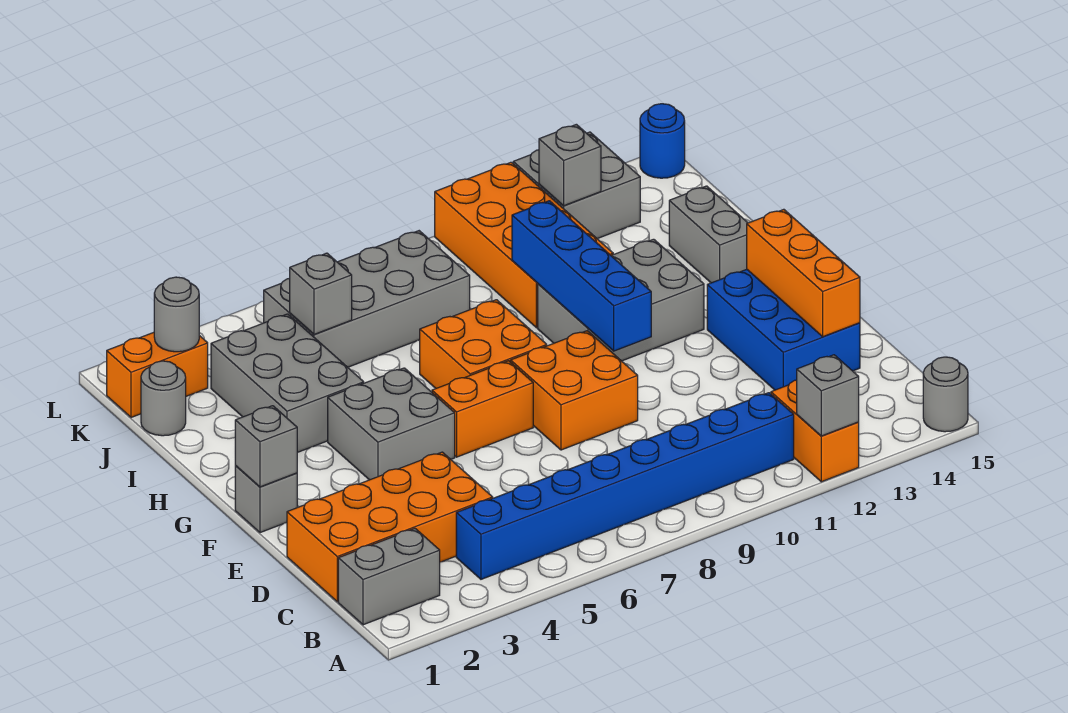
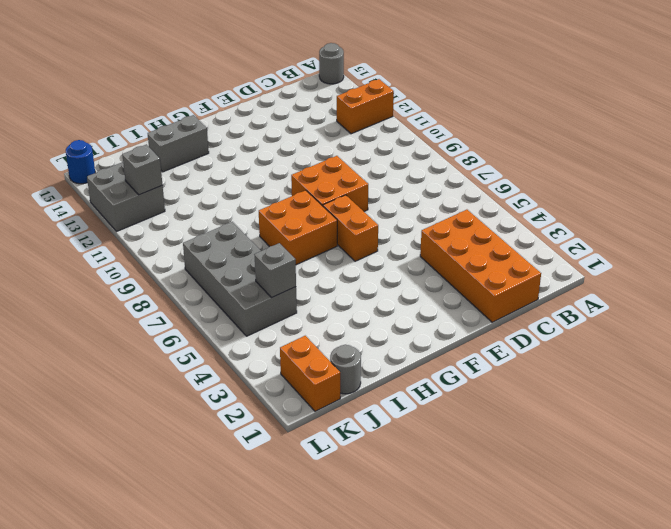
none -> grey brick B1:B2 level 1
none -> blue brick B4:B11 level 1
none -> blue brick D13:F14 level 1

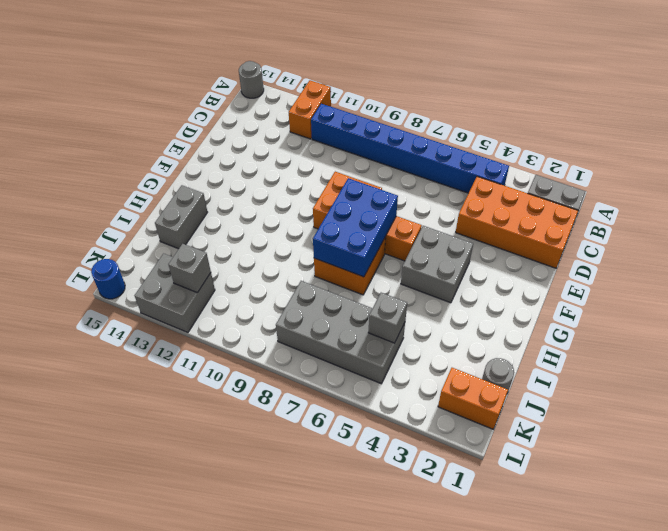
blue brick F7:H8 level 2 -> blue brick D13:F14 level 1
none -> grey brick F1 level 1
none -> grey brick G10:H12 level 1
none -> grey brick H3:J4 level 1

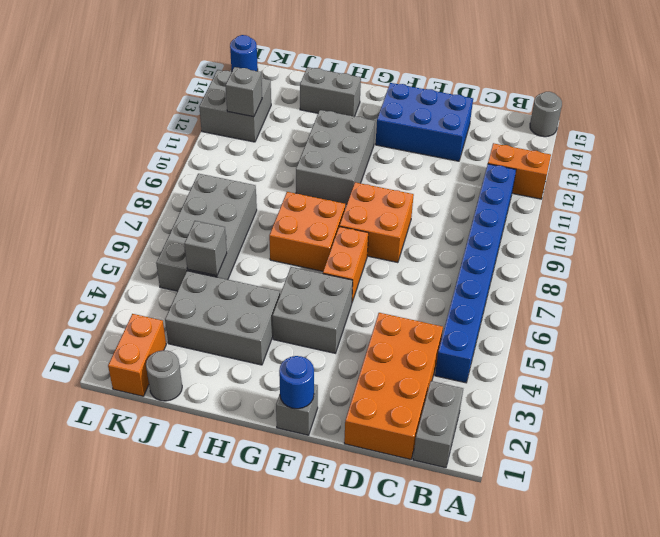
blue round brick F1 level 2 -> grey brick F1 level 2
none -> orange brick I10:L11 level 1
none -> grey brick A12 level 2
none -> orange brick D14:F14 level 2

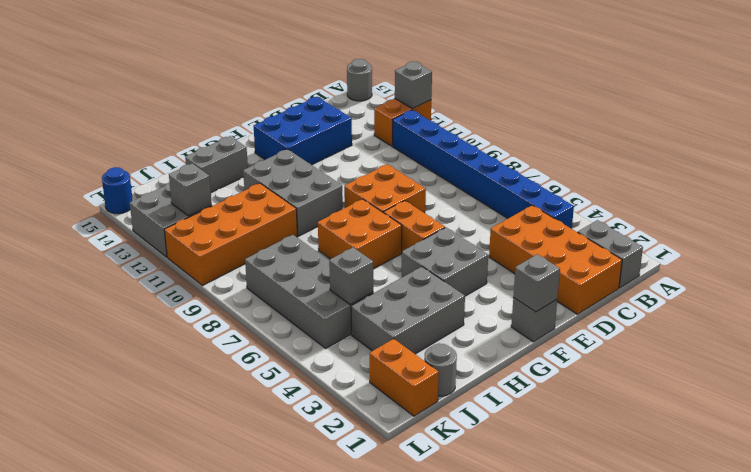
none -> orange brick D14:F14 level 2
none -> blue brick F10:I10 level 2
none -> grey round brick K2 level 2

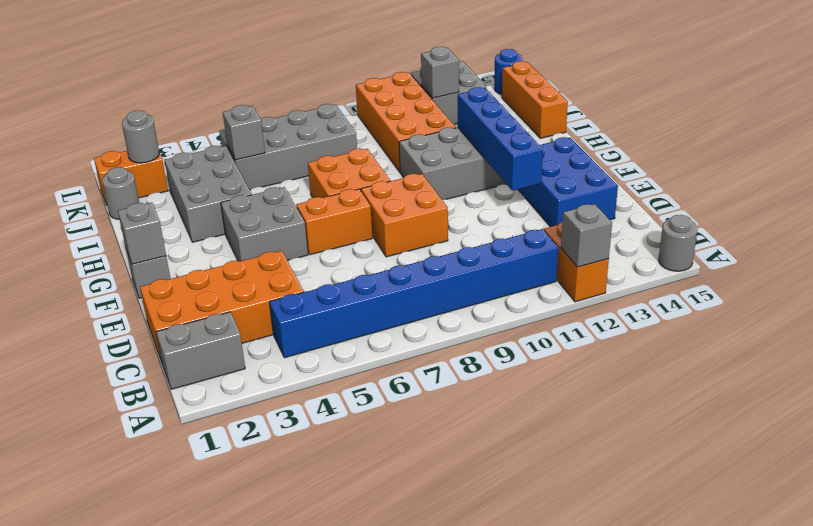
blue brick E12:H12 level 2 -> blue brick F10:I10 level 2
orange brick I15:K15 level 1 -> orange brick D14:F14 level 2
none -> grey brick H14:I14 level 1

